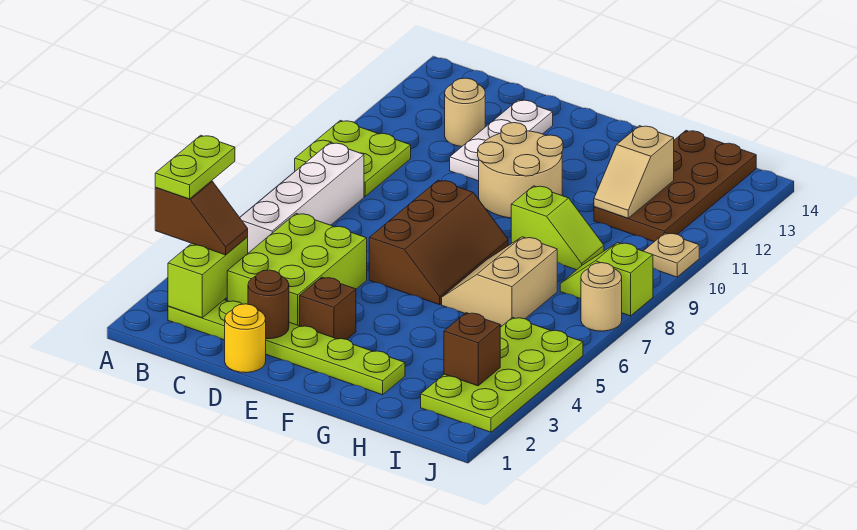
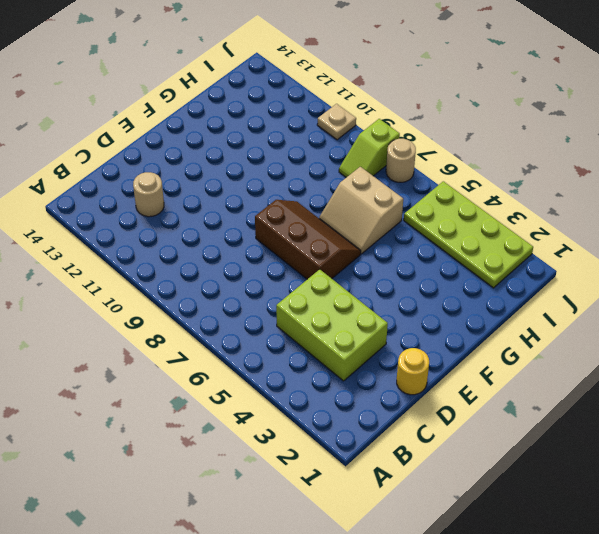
none -> lime plate A9:B10 level 1
none -> lime plate B2:G2 level 1
none -> white brick B5:B8 level 1

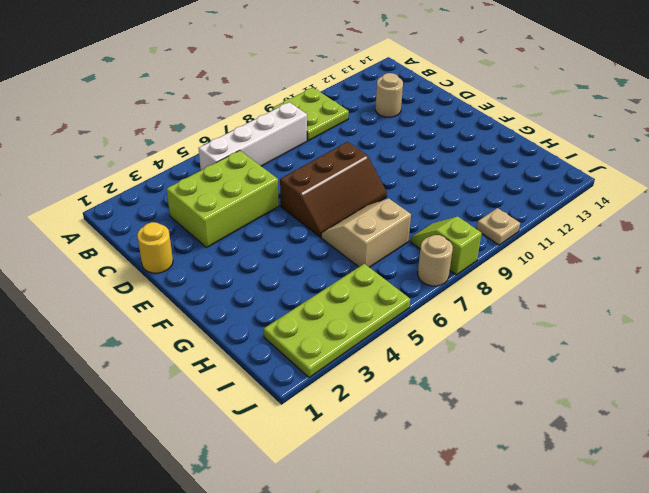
none -> lime plate B2:G2 level 1
none -> white plate D11:D13 level 1
none -> brown brick E3 level 1

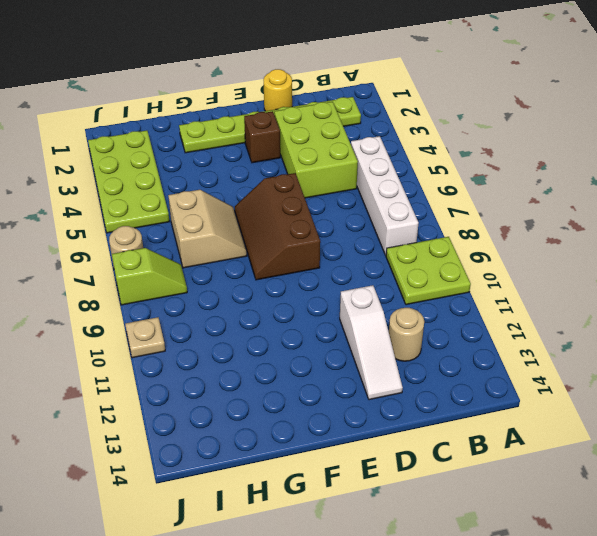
white slope D11:D13 level 1 top 11 -> white plate D11:D13 level 1
none -> tan round brick E10:F11 level 1
none -> lime slope G9:H9 level 1 top G
none -> brown plate H11:I14 level 1

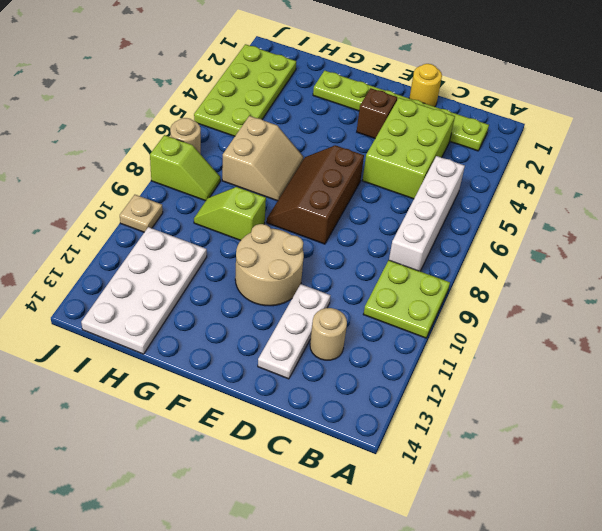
white plate H11:I14 level 1 -> brown plate H11:I14 level 1
none -> lime brick B2:B3 level 2
none -> brown round brick D2 level 2
none -> tan slope H11:H12 level 2 top 12

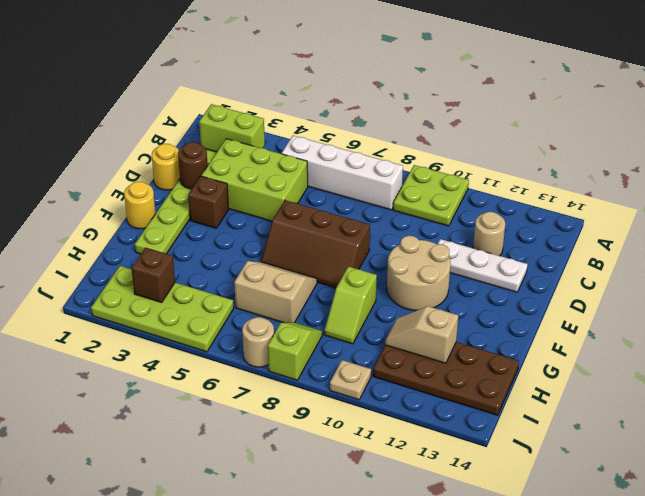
yellow round brick F1 level 1 -> none
none -> brown slope A3:B3 level 3 top A
none -> lime plate A3:A4 level 4

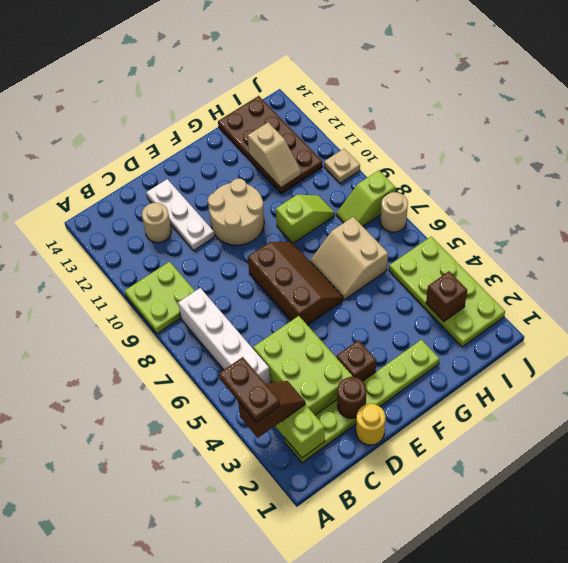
brown plate A3:A4 level 4 -> lime plate A3:A4 level 4

